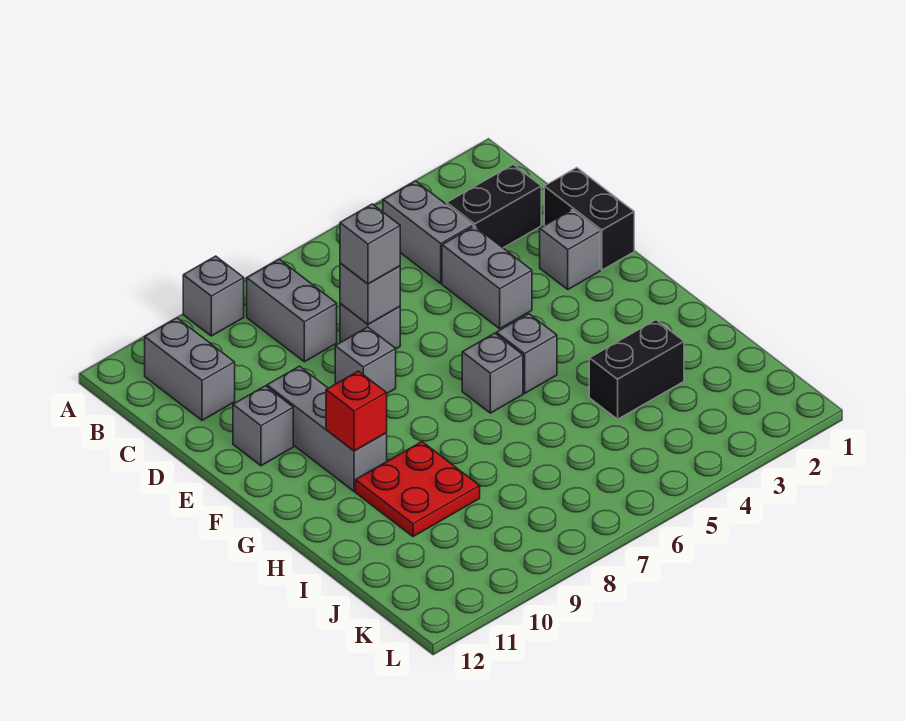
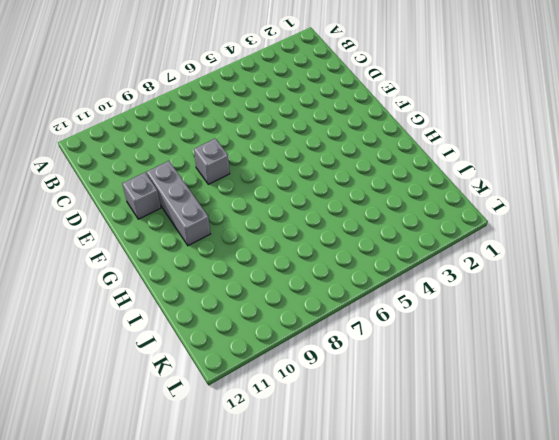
none -> grey brick A9 level 1
none -> grey brick B4:C4 level 1
none -> grey brick B8:C8 level 1

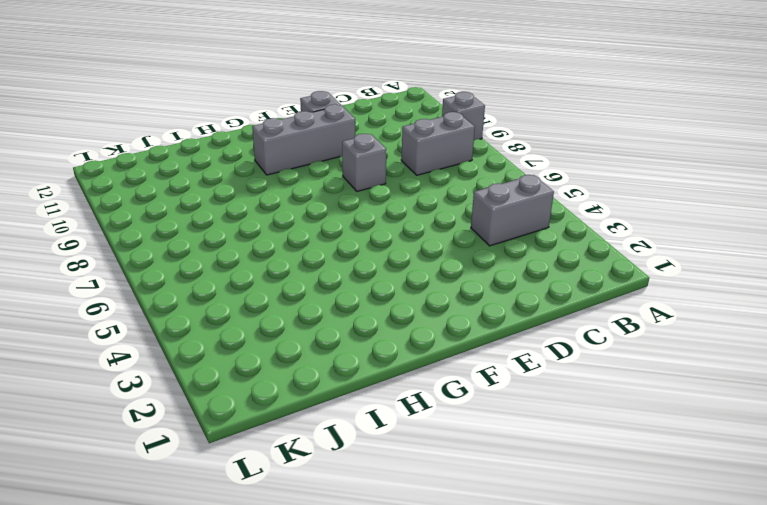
none -> grey brick B11:C11 level 1
none -> black brick C2:C3 level 1
none -> black brick D1:E1 level 1

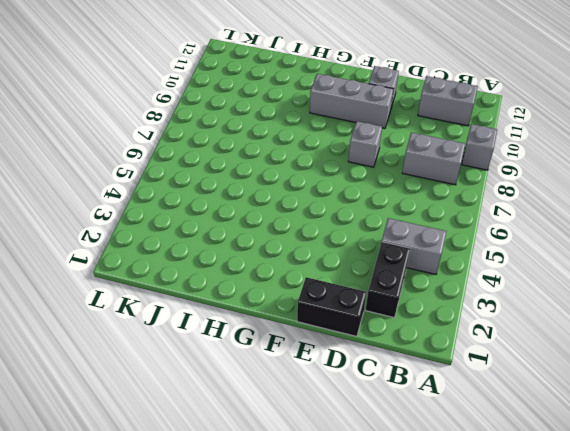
none -> grey brick D4:E4 level 1
none -> grey brick D7 level 1
none -> grey brick E2 level 1

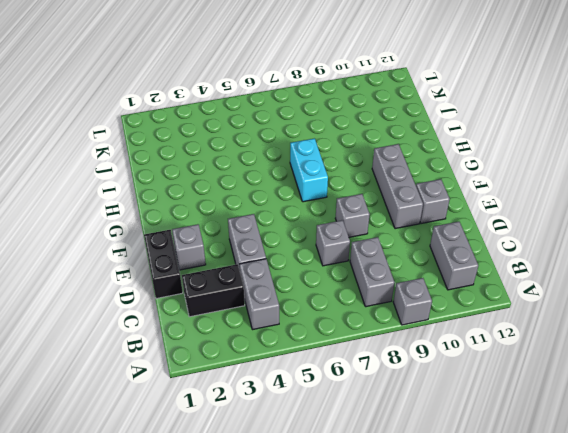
cyan brick G7:H7 level 1 -> none
none -> grey brick G5 level 1
none -> grey brick G6 level 1
none -> red plate H9:I10 level 1

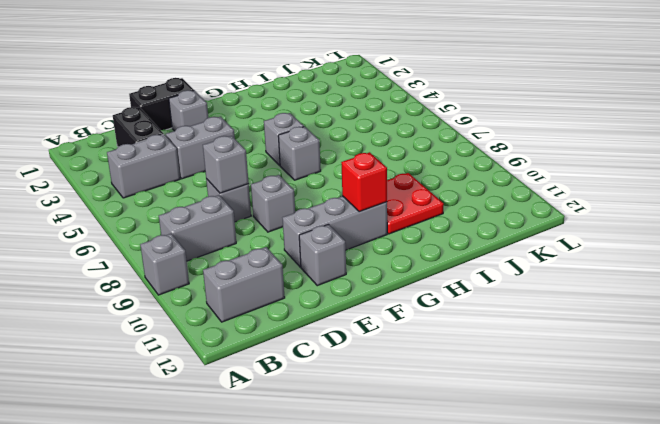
none -> black brick I3:I4 level 1
none -> grey brick D7 level 3

